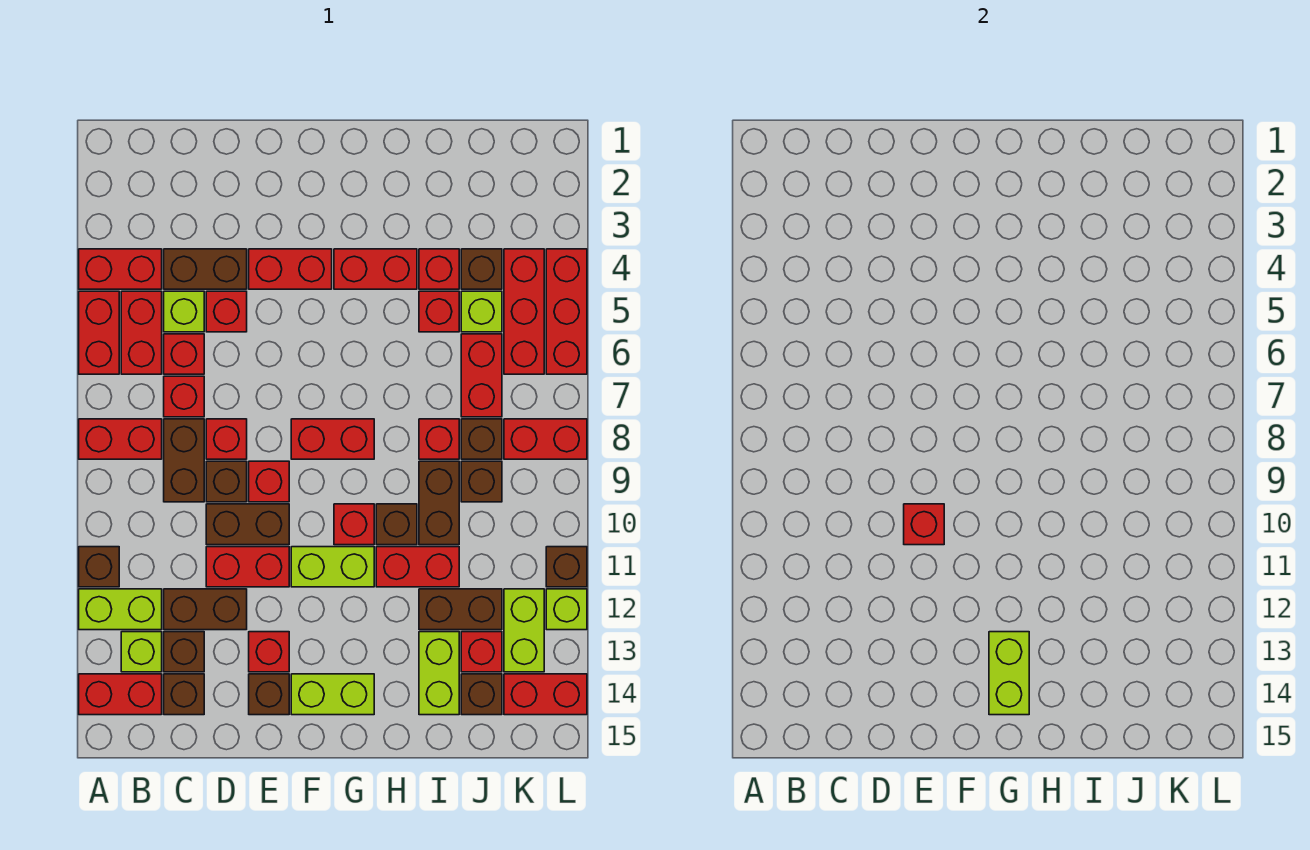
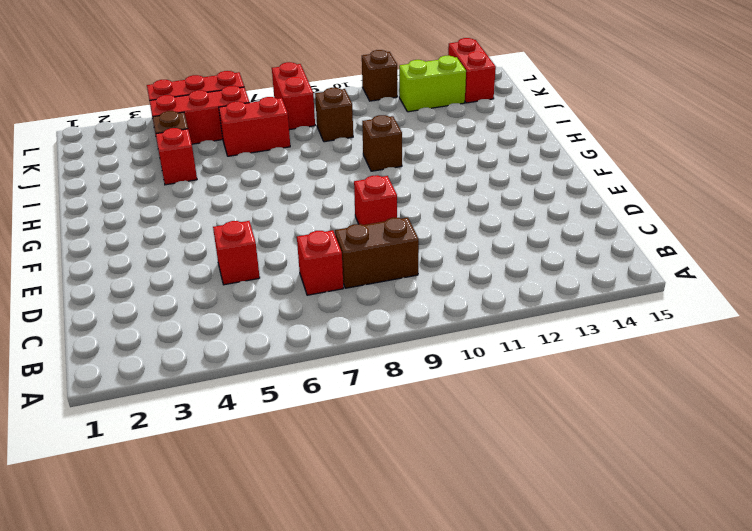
none -> red brick A4:B4 level 1
none -> red brick A5:A6 level 1
none -> red brick A8:B8 level 1
none -> brown brick A11 level 1

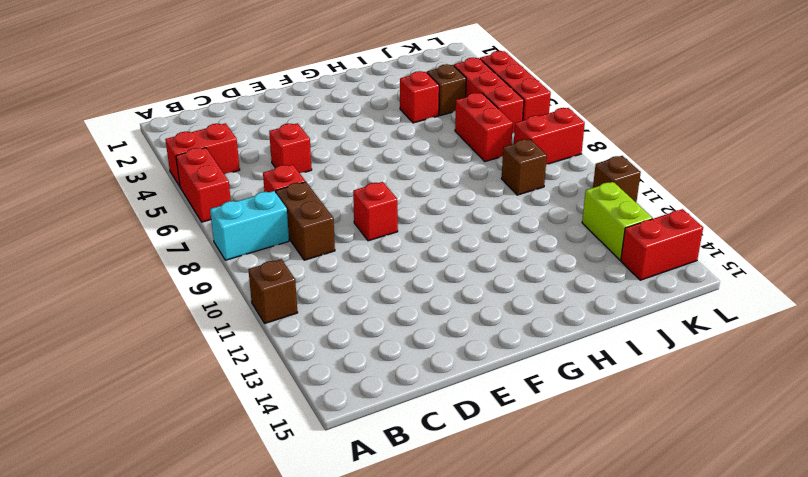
cyan brick A8:B8 level 1 -> red brick A8:B8 level 1
none -> lime brick A12:B12 level 1
none -> red brick A14:B14 level 1
none -> red brick B5:B6 level 1
none -> lime brick B13 level 1

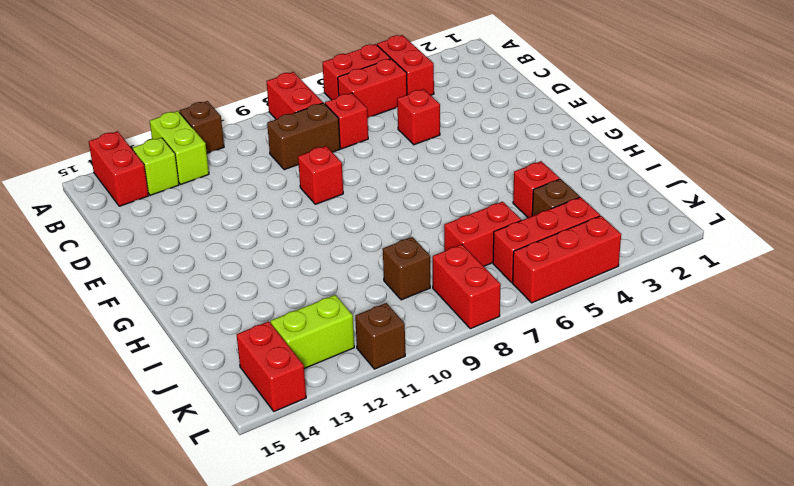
none -> brown brick C4:D4 level 1
none -> lime brick C5 level 1
none -> red brick C6 level 1
none -> brown brick C12:D12 level 1

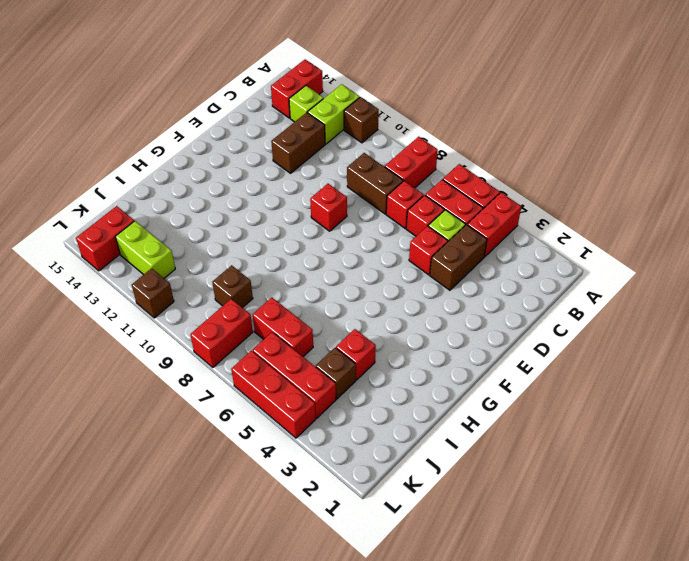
none -> brown brick C13 level 1
none -> brown brick C14 level 1
none -> red brick D8 level 1
none -> brown brick D9 level 1

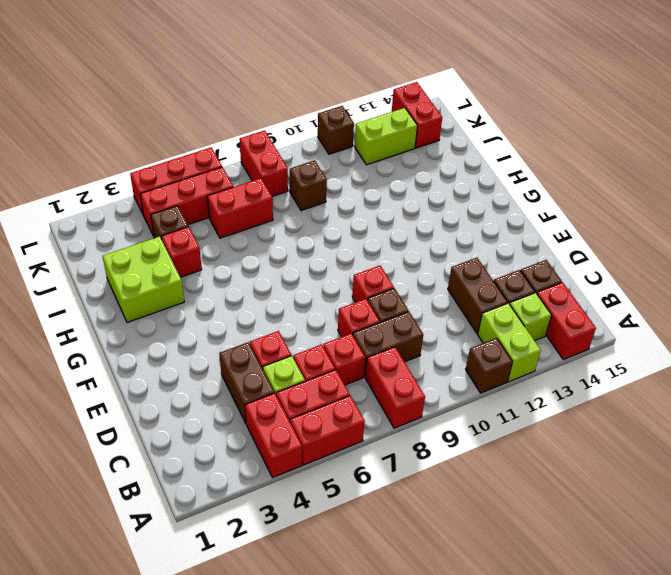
lime brick H2:I3 level 1 -> none
none -> brown brick D10:E10 level 1
none -> red brick D11:E11 level 1
none -> red brick E4:F4 level 1
none -> red brick E13 level 1

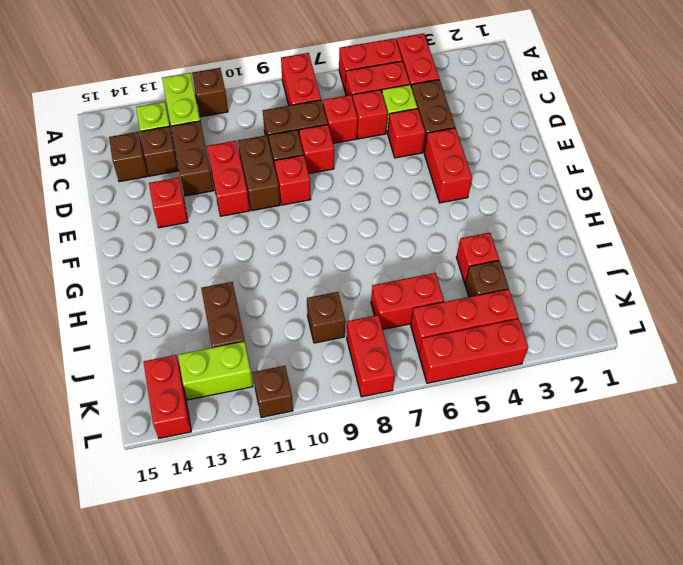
none -> red brick A14:B14 level 1
none -> brown brick E14 level 1
none -> red brick F8:G8 level 1
none -> lime brick F11:G11 level 1

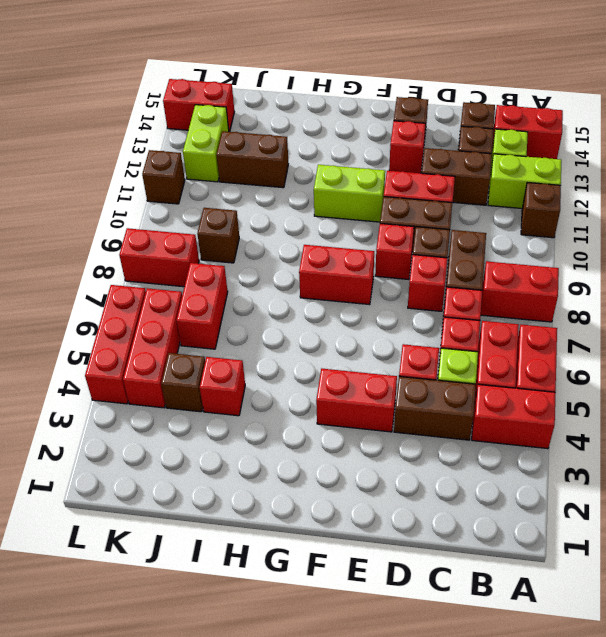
none -> lime brick F14:G14 level 1
none -> red brick G4:H4 level 1
none -> red brick G10 level 1
none -> brown brick H10 level 1

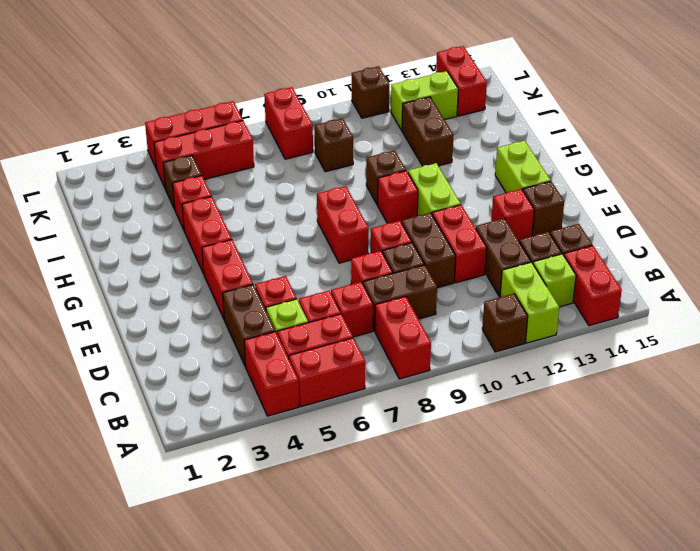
none -> red brick H11:I11 level 1
none -> red brick I5 level 1
none -> red brick I8 level 1
none -> brown brick I9:I10 level 1

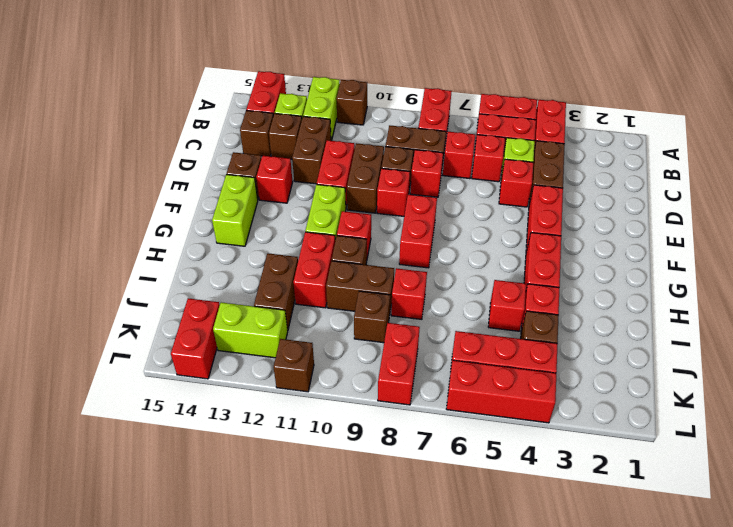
none -> lime brick I13:I14 level 1
none -> lime brick J5 level 1
none -> red brick J6:J7 level 1
none -> brown brick J8 level 1

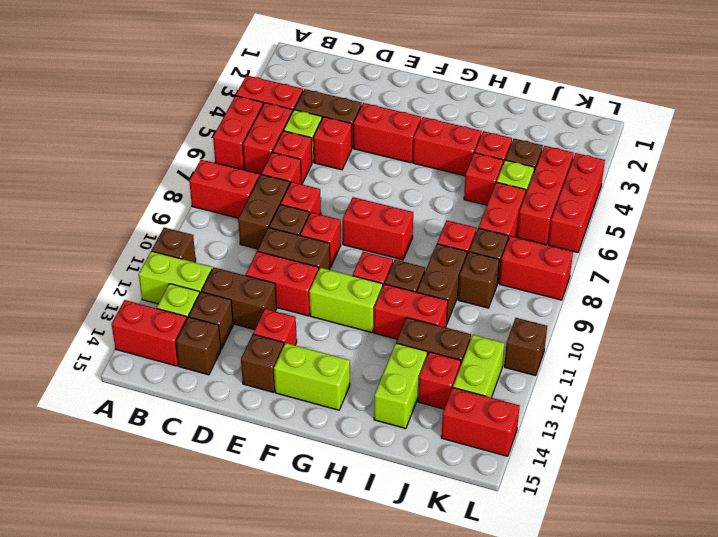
none -> brown brick J14 level 1
none -> lime brick L12 level 1
none -> red brick E10 level 2
none -> lime brick G13:G14 level 2

